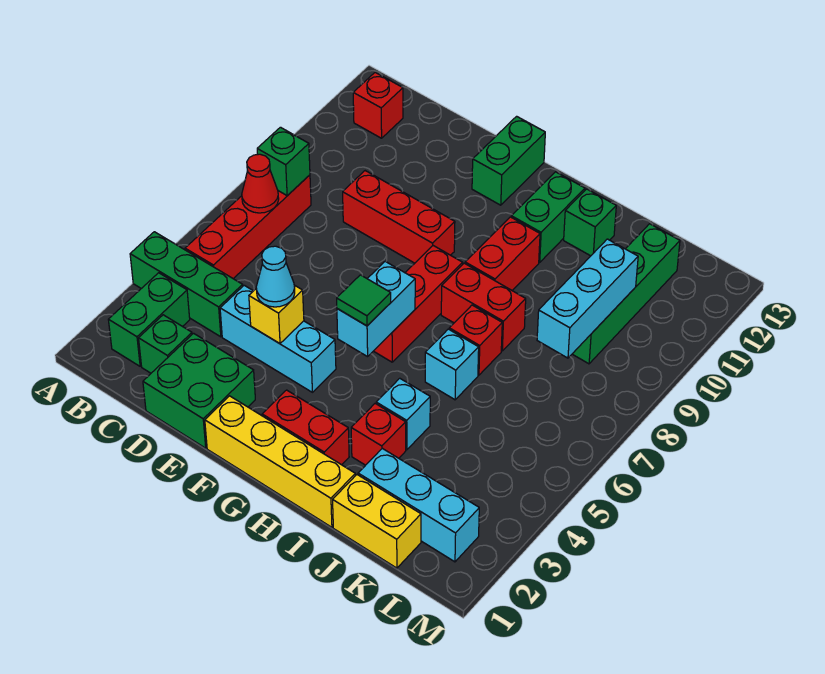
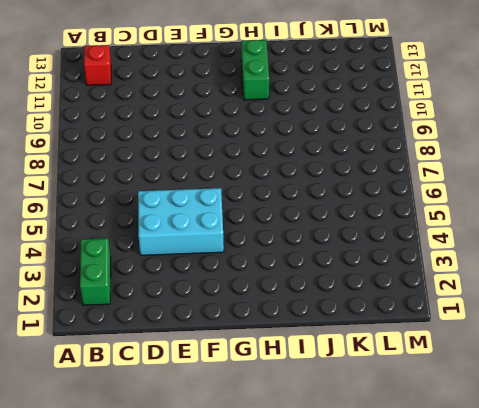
cyan brick D4:F5 level 1 -> cyan brick D4:F4 level 1
none -> green brick A4:C4 level 1
none -> red brick B5:B8 level 1
none -> green brick C2 level 1
none -> green brick D1:E2 level 1

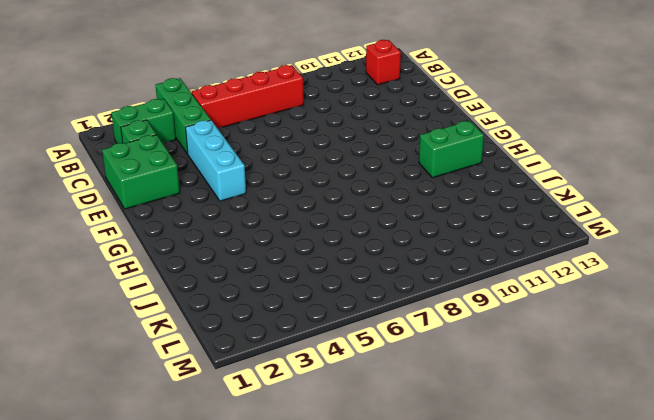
none -> red brick D9:F9 level 1
none -> yellow brick F1:I1 level 1
none -> green brick F12:F13 level 1
none -> red brick G2:H2 level 1

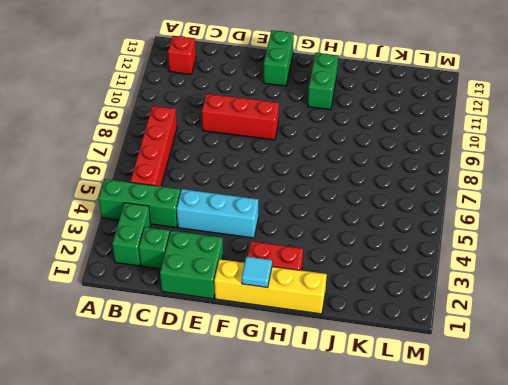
cyan tile G1 level 2 -> none
none -> red brick G6:G8 level 1
none -> red brick H8:I8 level 1
none -> red brick H9:H10 level 1
none -> red brick I3 level 1

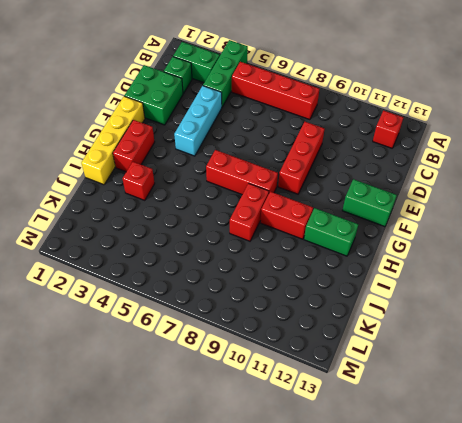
none -> cyan brick I4 level 1
none -> cyan brick I6 level 1
none -> red brick I7 level 1
none -> green brick I12 level 1

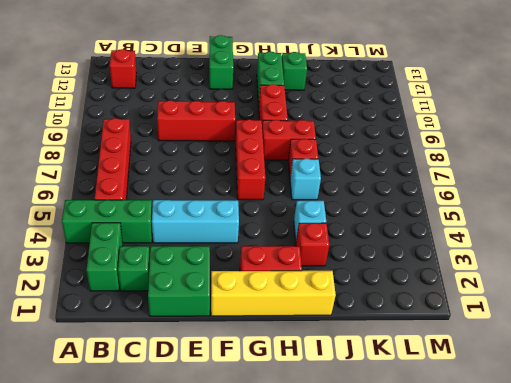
none -> yellow brick J1:K1 level 1
none -> cyan brick J2:L2 level 1
none -> green brick K9:K12 level 1
none -> red cone B7 level 2

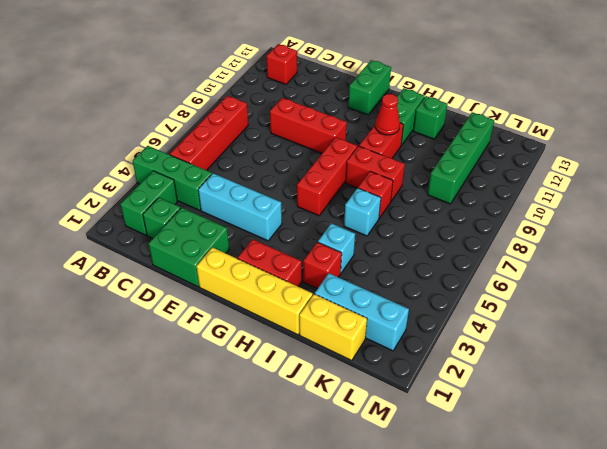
red cone H10 level 2 -> red cone B7 level 2
none -> green brick B8 level 2
none -> yellow brick E4 level 2
none -> cyan brick G5:G6 level 2
none -> cyan brick K8:K10 level 2

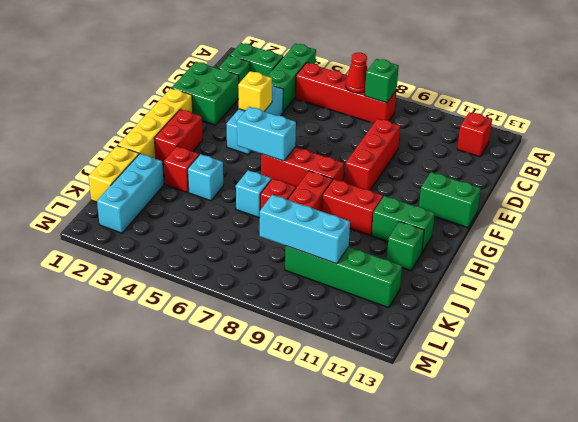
none -> cyan cone E4 level 3
none -> green tile G5 level 3

